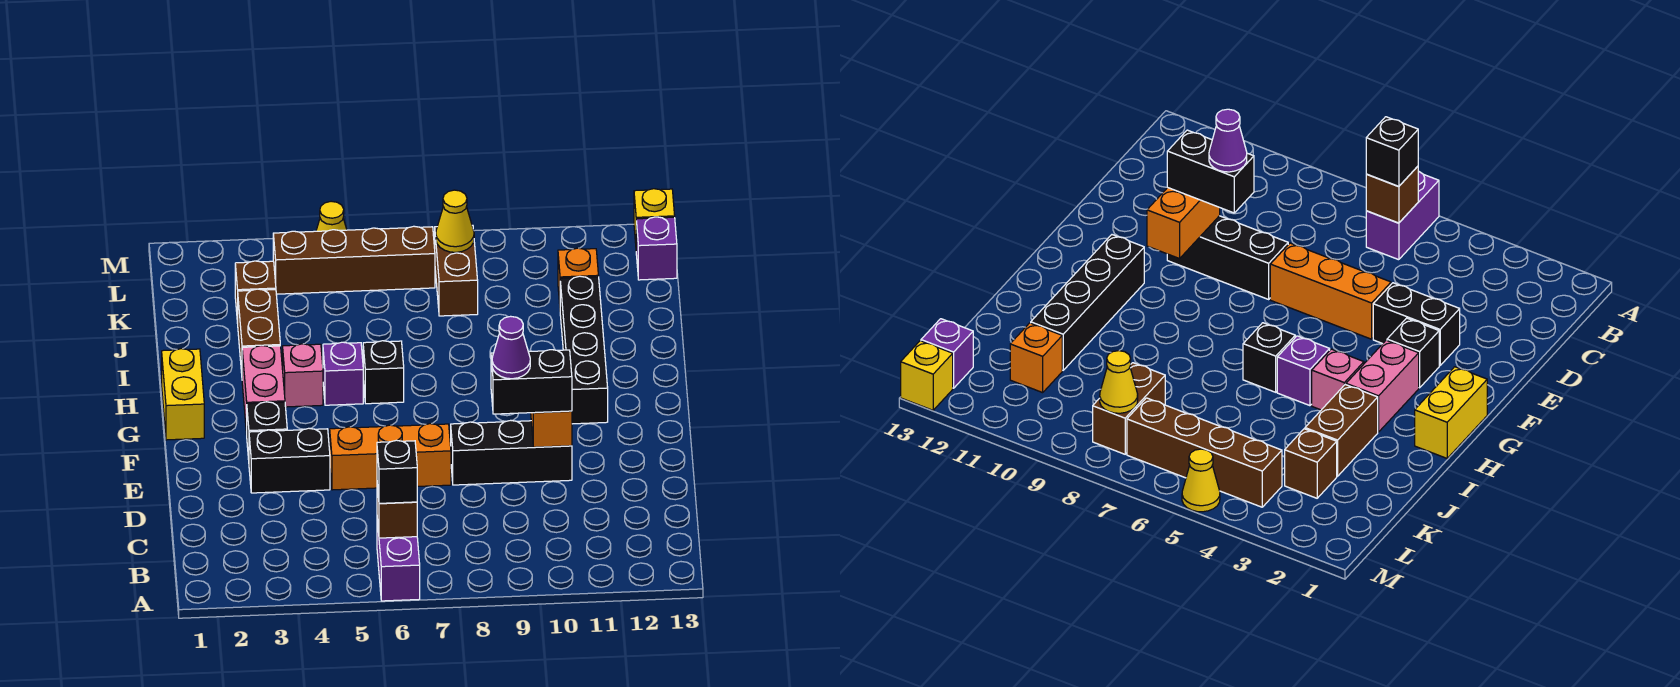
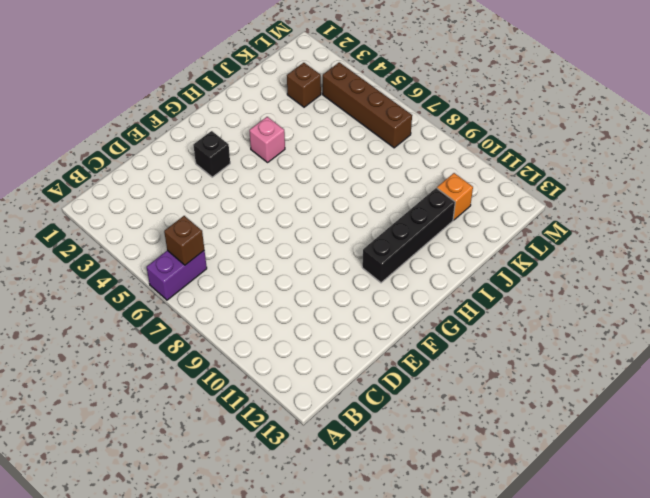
none -> black brick E3:E4 level 1
none -> orange brick E5:E7 level 1
none -> black brick E8:E10 level 1

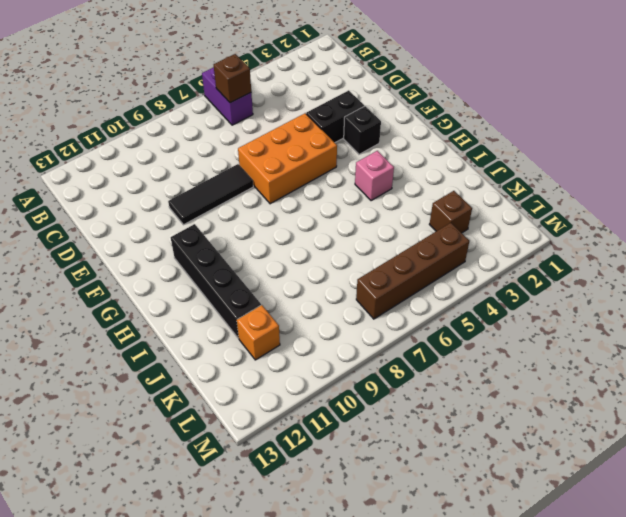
orange brick E5:F7 level 1 -> orange brick E5:E7 level 1
black tile E8:E10 level 1 -> black brick E8:E10 level 1
none -> yellow brick G1:H1 level 1
none -> pink brick G3:H3 level 1
none -> purple brick H5 level 1

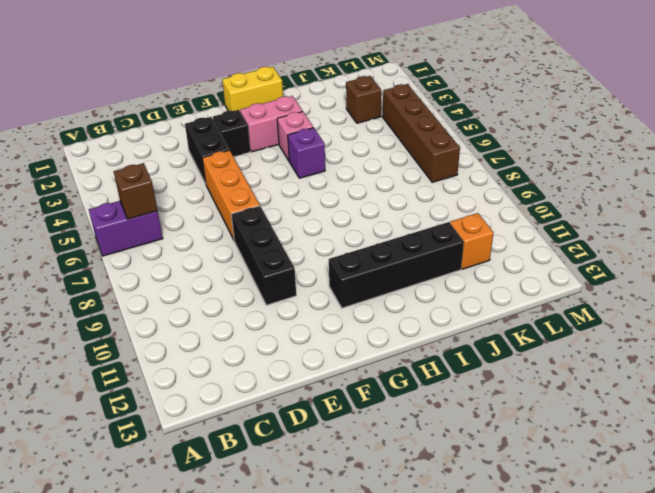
none -> black brick H6 level 1
none -> brown brick I3:J3 level 1
none -> brown brick K8:L8 level 1

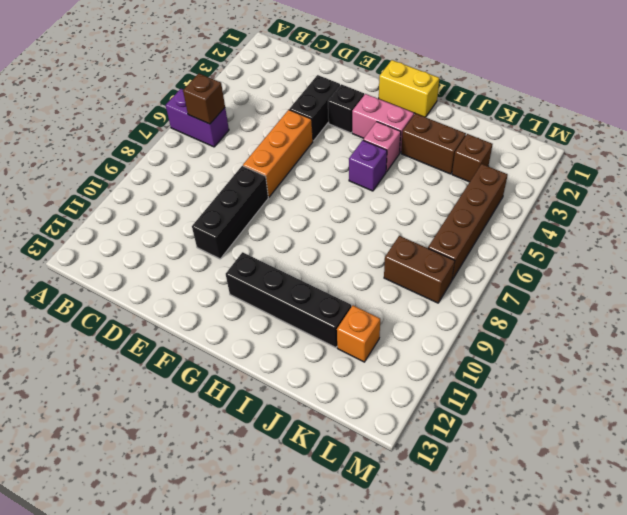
none -> black brick H6 level 1
none -> purple brick L13 level 1
none -> yellow cone M5 level 1

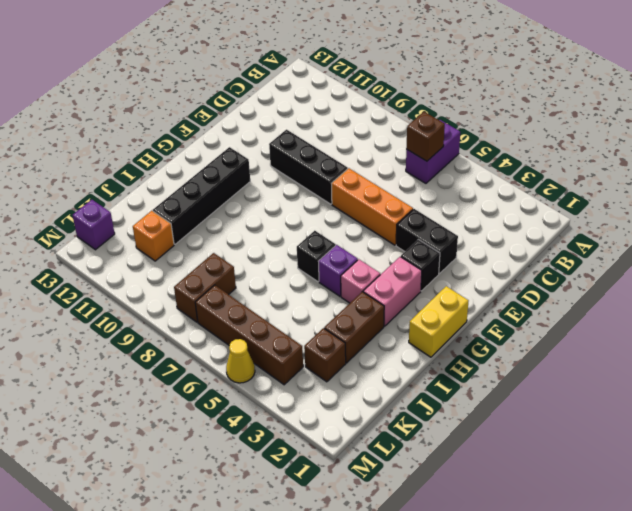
none -> yellow brick M13 level 1
none -> orange brick E10:F10 level 2
none -> yellow cone L8 level 2

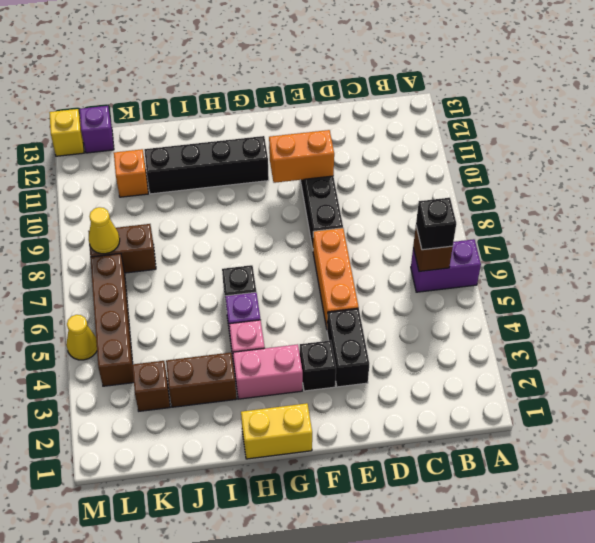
none -> black brick E9:E10 level 3
none -> purple cone E9 level 4

